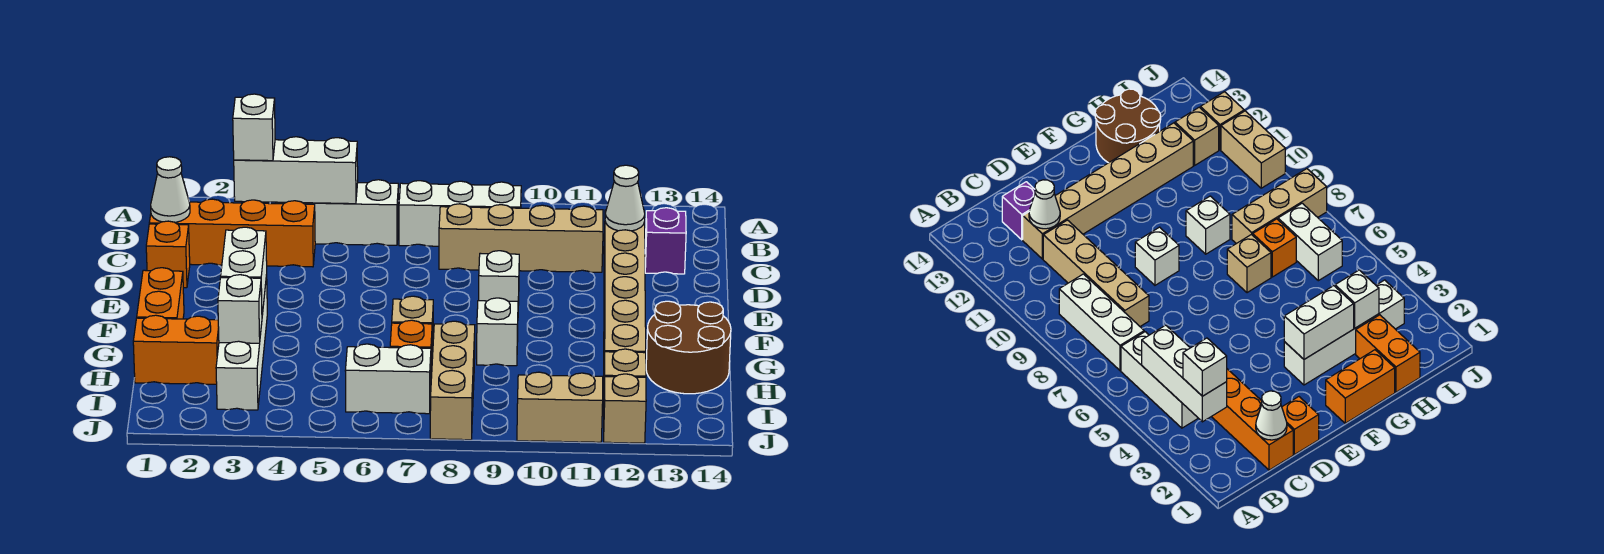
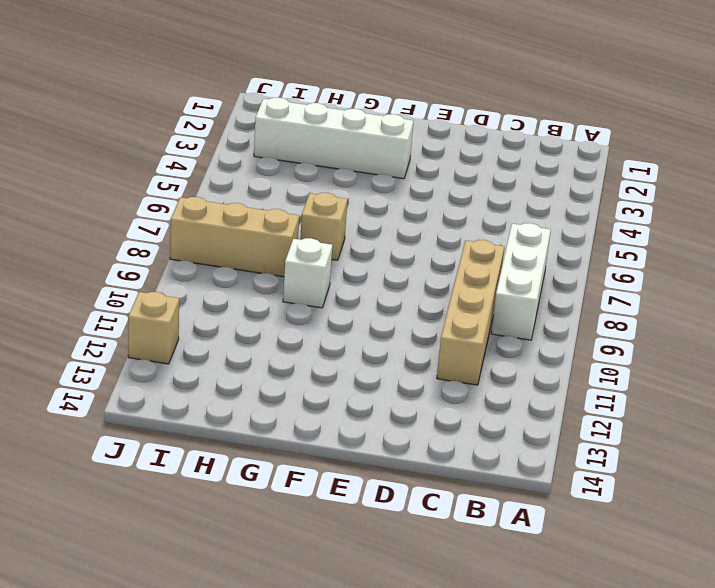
none -> white brick B4:B6 level 1
none -> orange brick C1:C4 level 1
none -> tan brick C12:H12 level 1

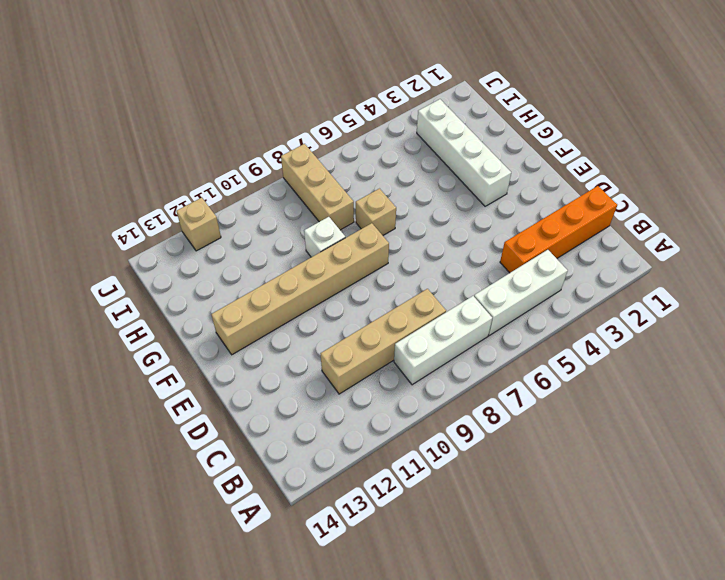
tan brick F8:F13 level 1 -> tan brick C12:H12 level 1
none -> purple brick C13 level 1
none -> orange brick D1 level 1
none -> white brick E9 level 1

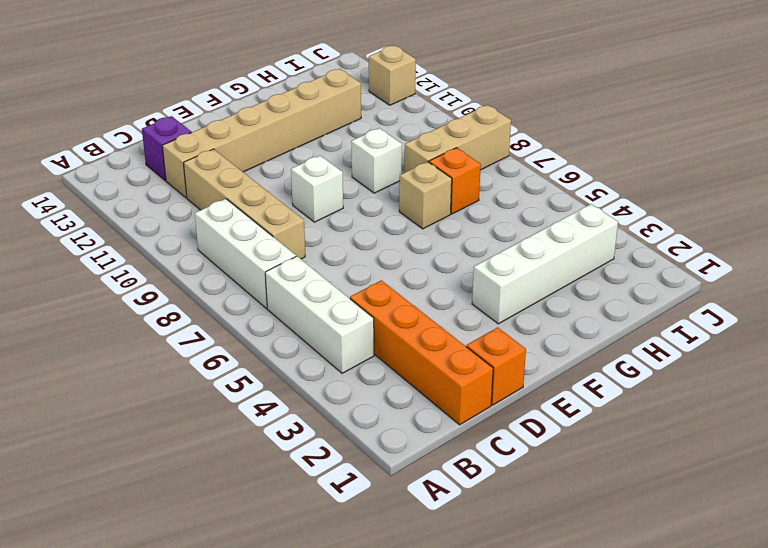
none -> orange brick F1:G1 level 1
none -> brown round brick G13:H14 level 1
none -> orange brick H1:H2 level 1

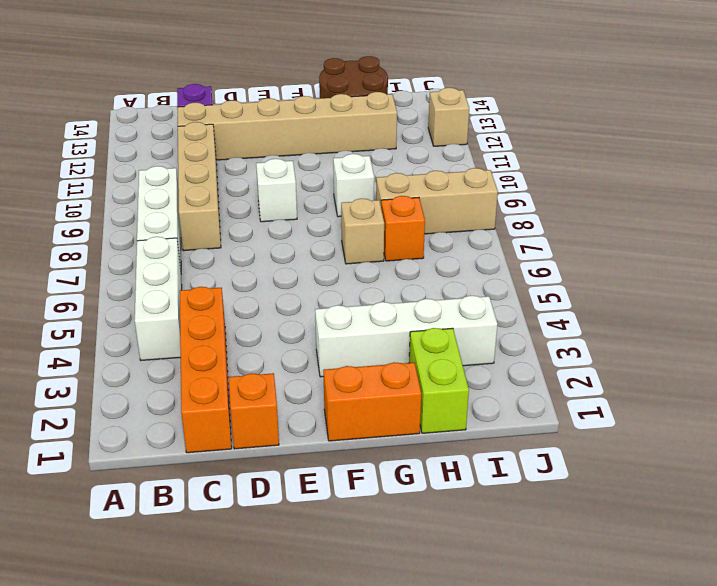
lime brick H1:H2 level 1 -> orange brick H1:H2 level 1
none -> white brick I6:I7 level 1
none -> tan brick I12 level 1
none -> tan brick J10:J11 level 1

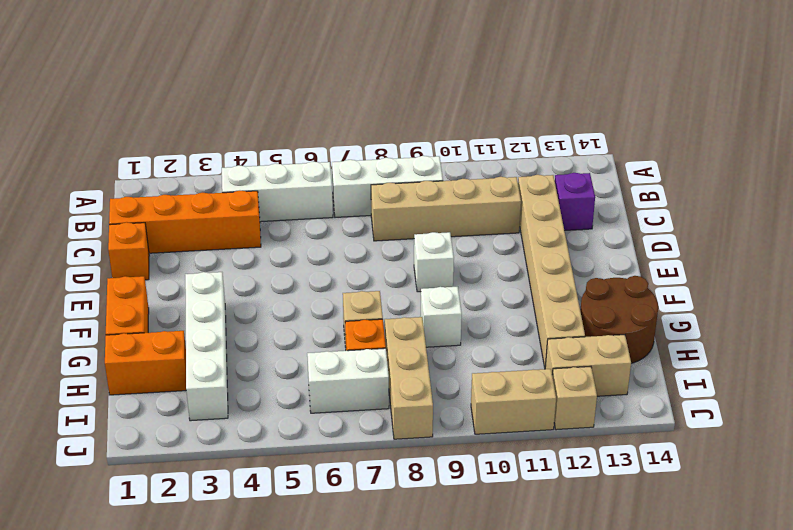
tan brick I12:I13 level 1 -> tan brick I12 level 1
none -> white brick B3:B5 level 2
none -> white cone C1 level 2
none -> white cone C12 level 2

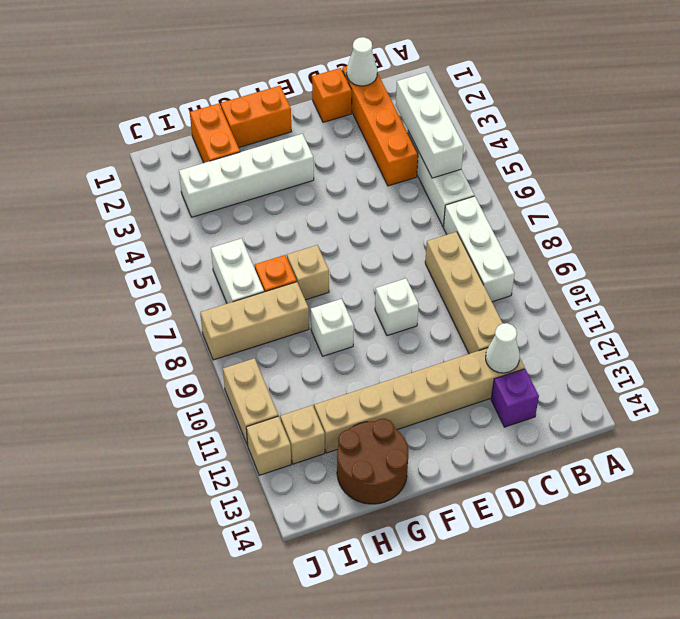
none -> white brick F3:G3 level 2
none -> white brick H3 level 2
none -> white brick B3 level 3

